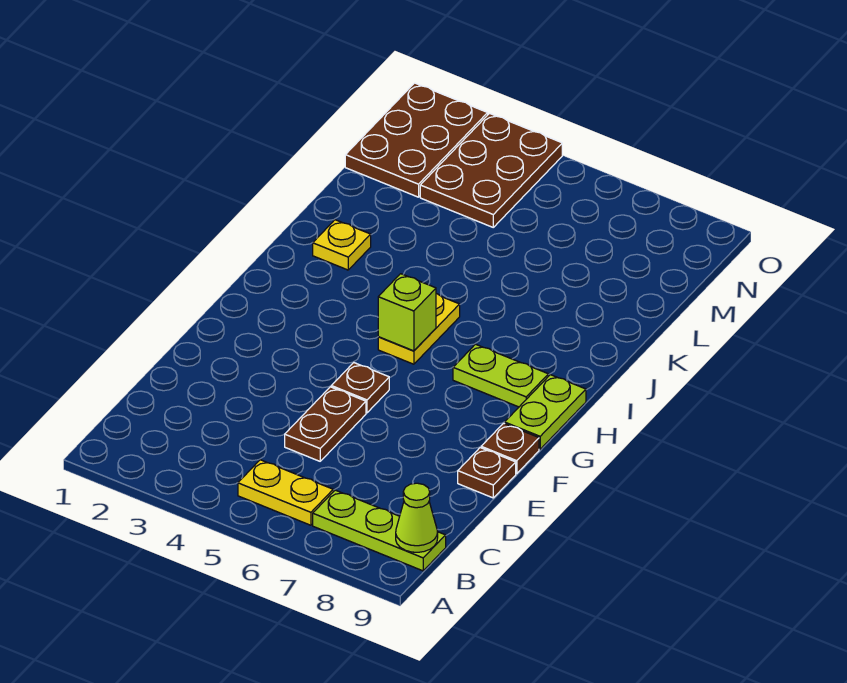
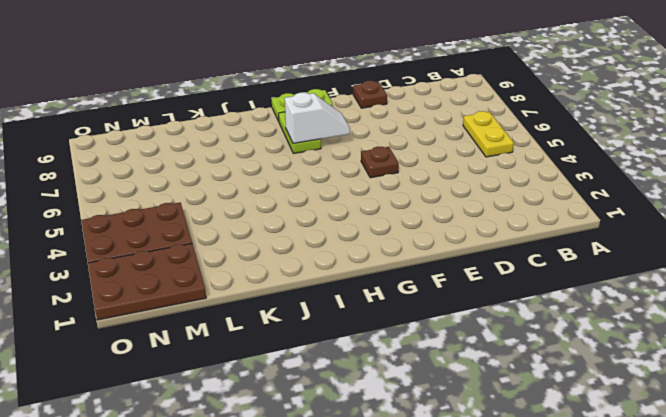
white slope G7:H7 level 2 top H -> none
none -> lime plate B7:B9 level 1
none -> brown plate D5:E5 level 1
none -> brown plate F9 level 1

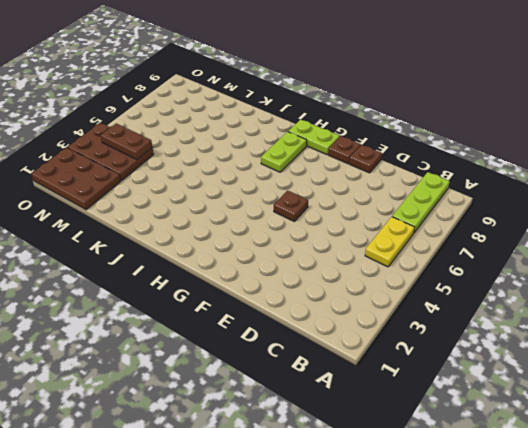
brown plate M4:N4 level 2 -> brown plate D5:E5 level 1
none -> yellow plate H5:I5 level 1
none -> yellow plate J2 level 1
none -> lime cone B9 level 2

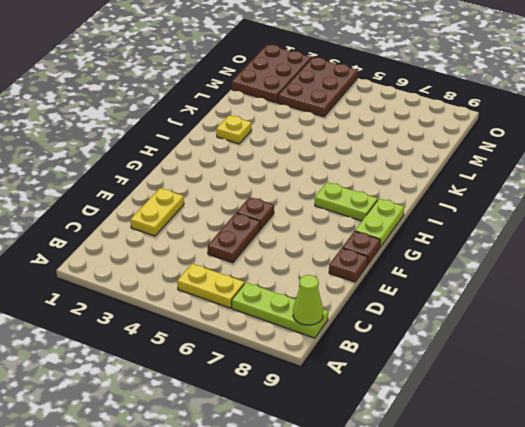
yellow plate D2:E2 level 1 -> yellow plate H5:I5 level 1
none -> lime brick H5 level 2

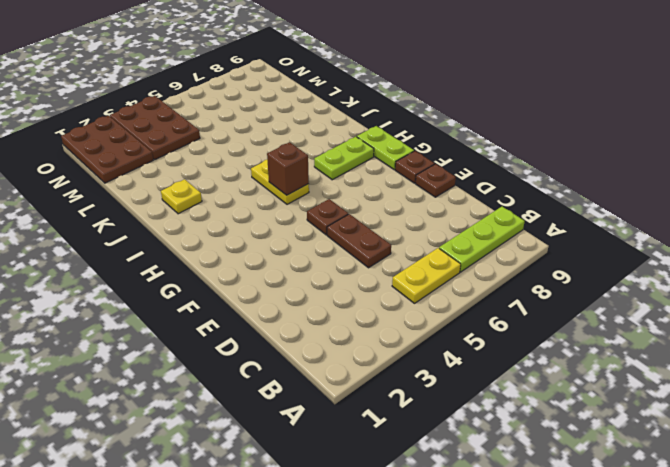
brown brick H5 level 2 -> lime brick H5 level 2
none -> lime cone B9 level 2

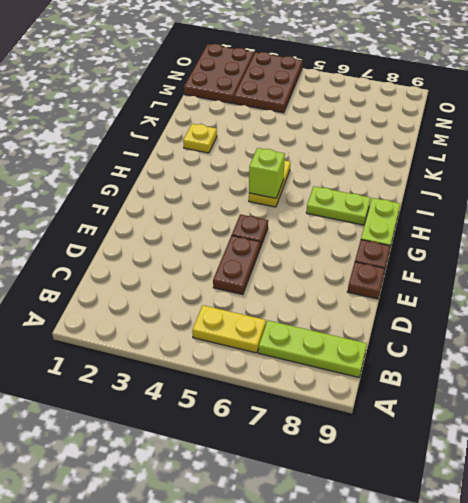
none -> lime cone B9 level 2

